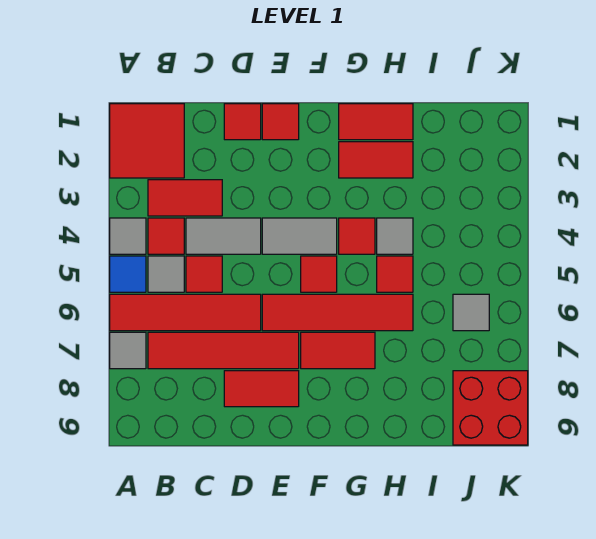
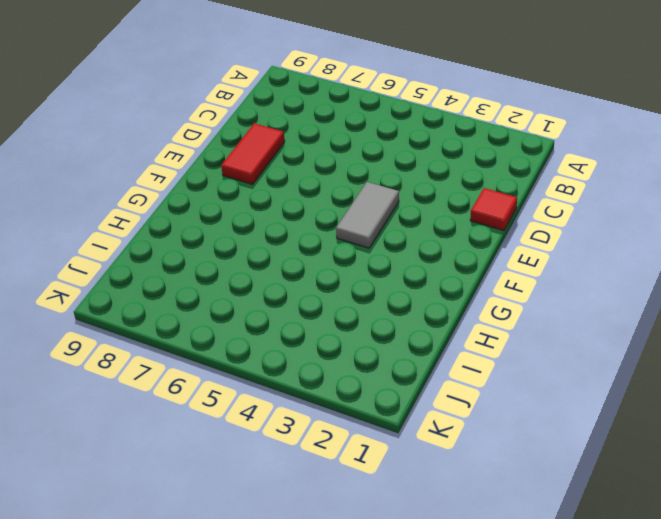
none -> red tile A1:B2 level 1
none -> grey tile A4 level 1
none -> blue tile A5 level 1

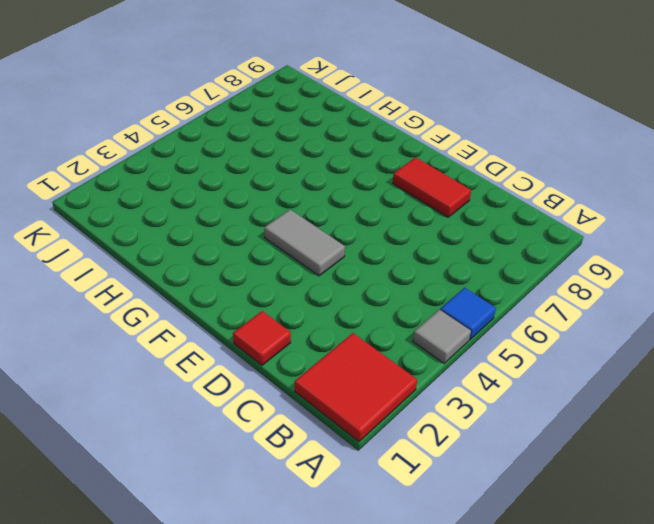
none -> red tile A6:D6 level 1
none -> grey tile A7 level 1
none -> red tile B3:C3 level 1

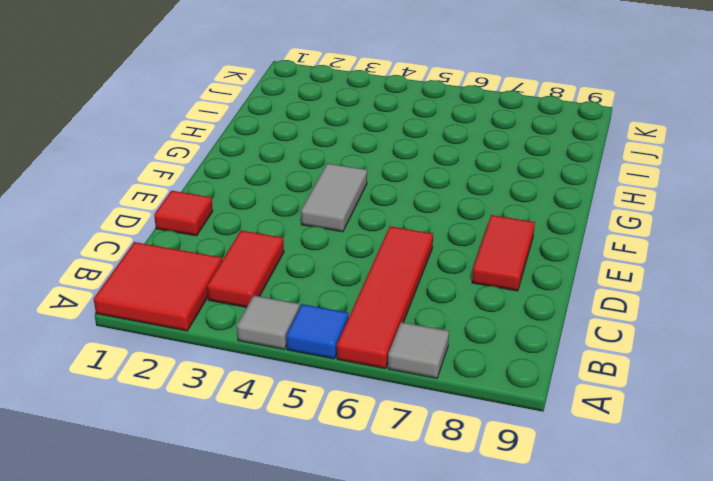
none -> red tile B4 level 1
none -> grey tile B5 level 1
none -> red tile B7:E7 level 1

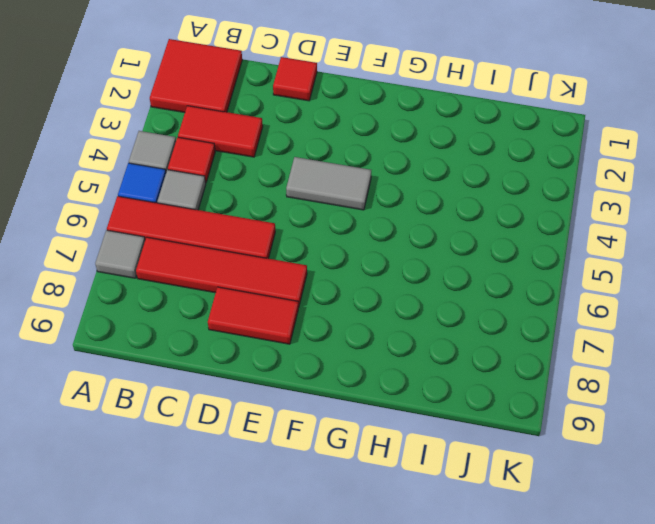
none -> grey tile C4:D4 level 1
none -> red tile C5 level 1
none -> red tile E1 level 1

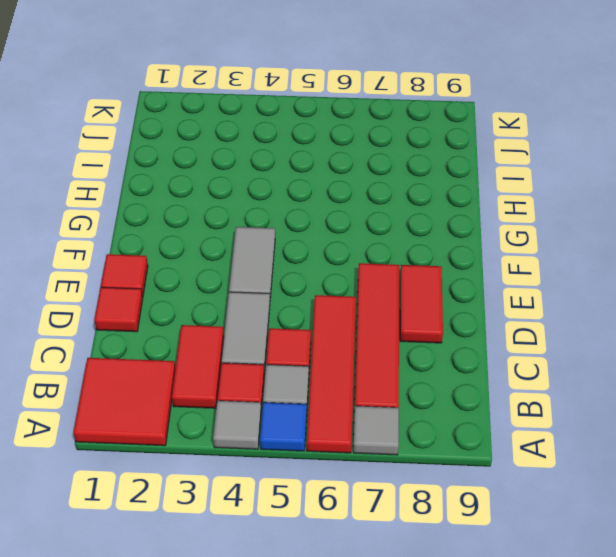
none -> red tile E6:H6 level 1
none -> red tile F5 level 1
none -> red tile F7:G7 level 1

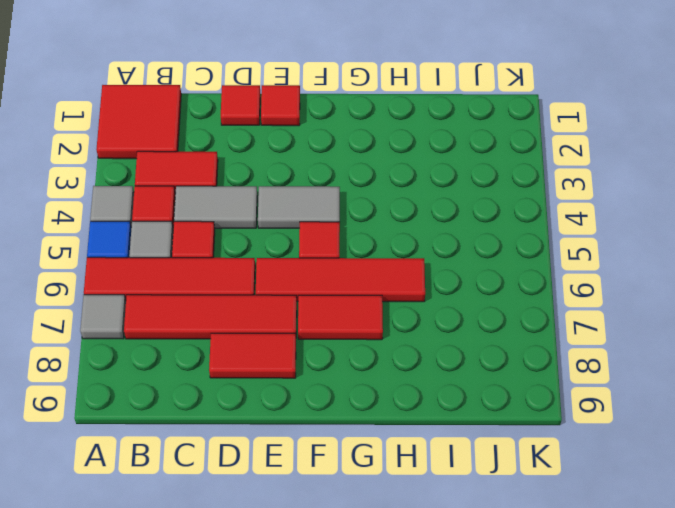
none -> red tile G1:H1 level 1
none -> red tile G2:H2 level 1
none -> red tile G4 level 1

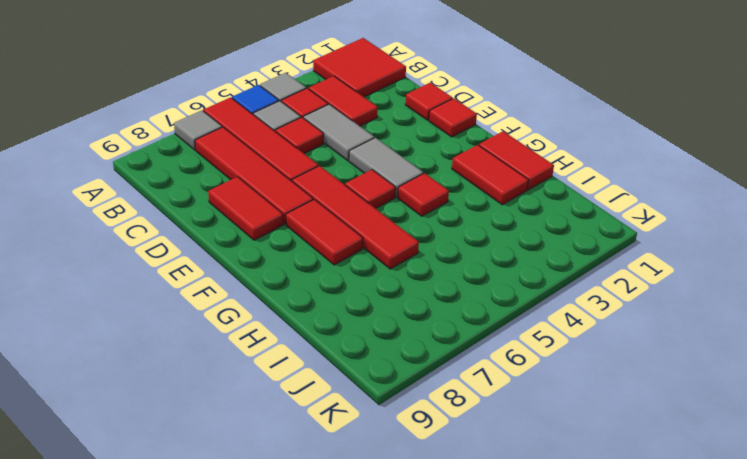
none -> grey tile H4 level 1
none -> red tile H5 level 1
none -> grey tile J6 level 1

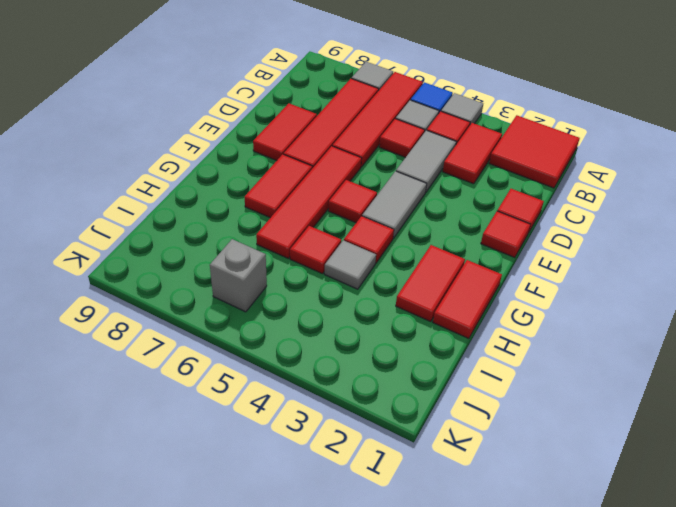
grey brick J6 level 1 -> grey tile J6 level 1
none -> red brick J8:K9 level 1

